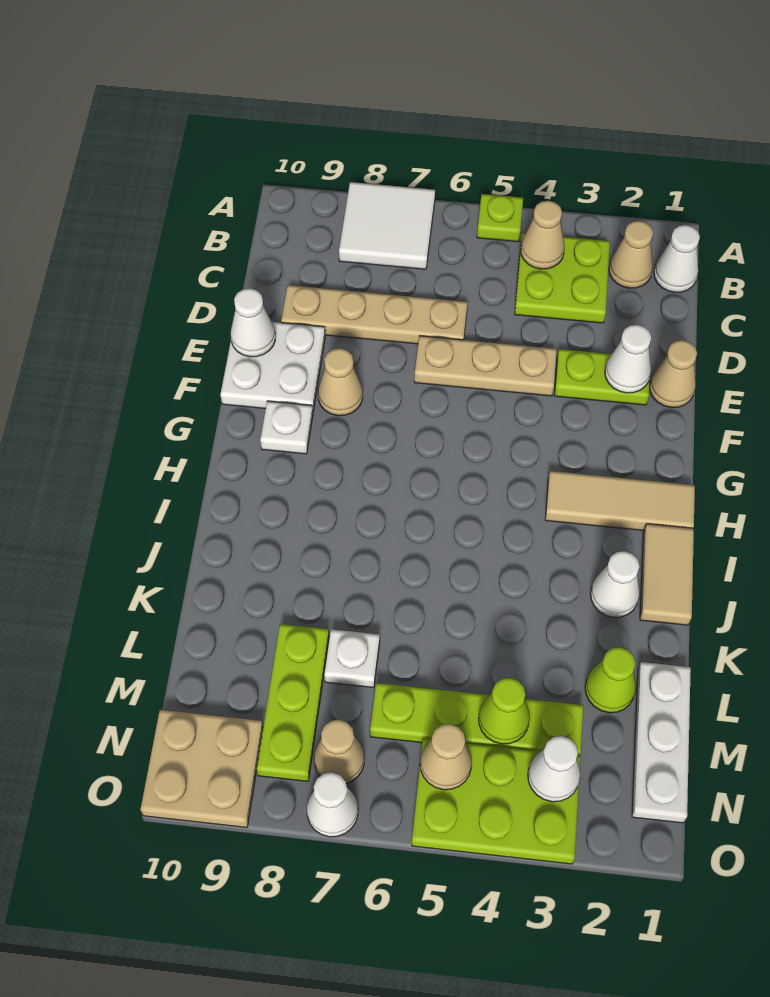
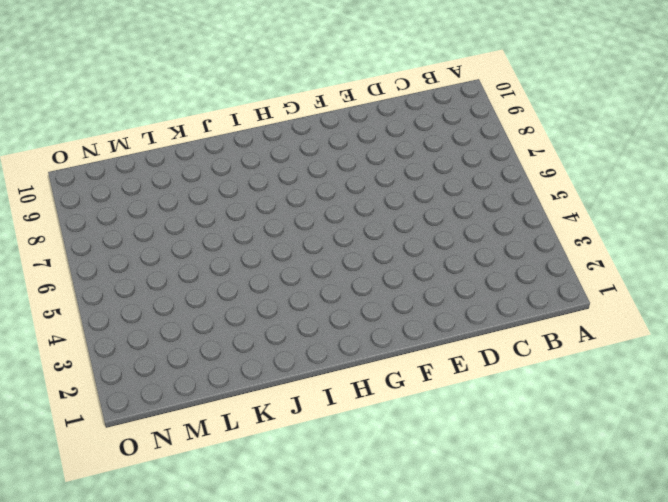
none -> lime plate A5 level 1
none -> white tile A7:B8 level 1
none -> white cone B1 level 1
none -> tan cone B2 level 1

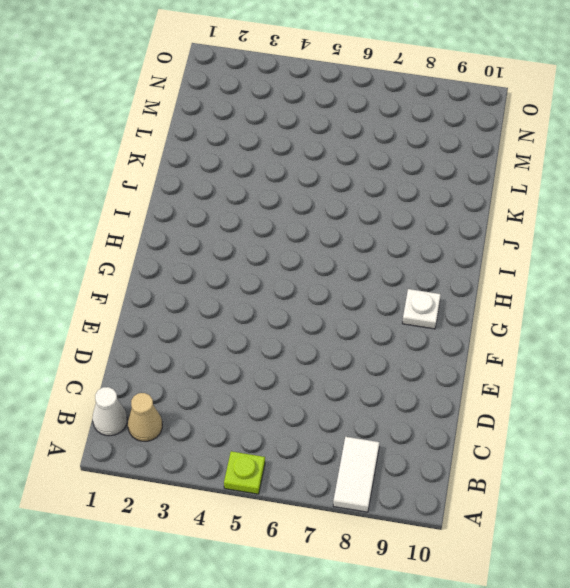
white tile A8:B8 level 1 -> white tile A7:B8 level 1
none -> lime plate B3:C4 level 1
none -> tan plate D6:D9 level 1
none -> tan cone E1 level 1
none -> lime plate E2:E3 level 1

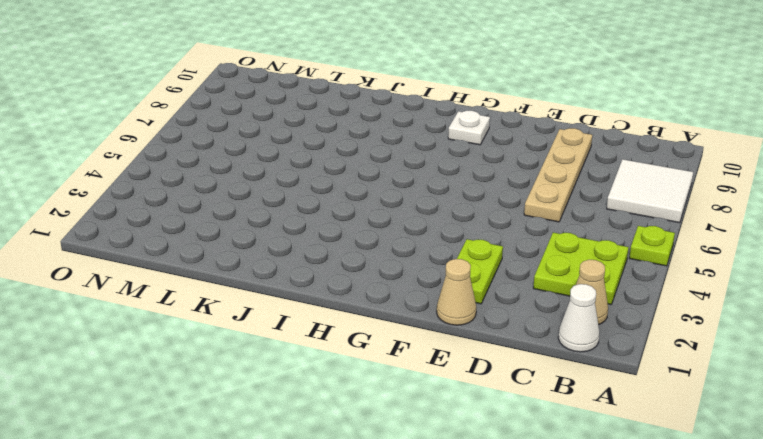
none -> tan plate E4:E6 level 1
none -> white plate E9:F10 level 1
none -> tan cone F8 level 1
none -> tan tile H1:H3 level 1

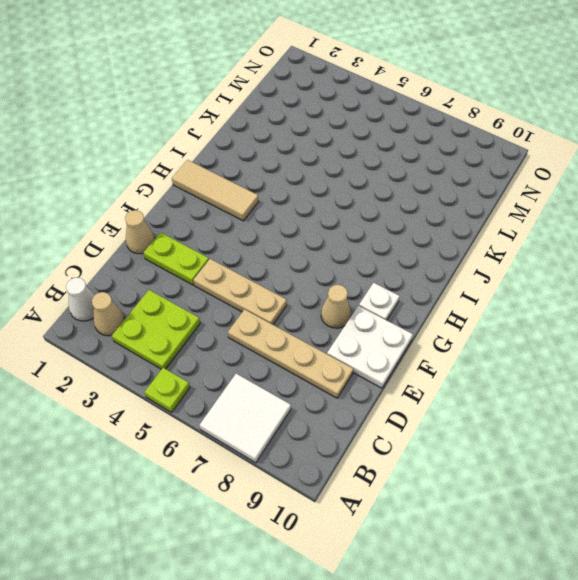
none -> tan tile I1:J1 level 1
none -> white cone J2 level 1
none -> white plate L1:N1 level 1
none -> lime cone L2 level 1

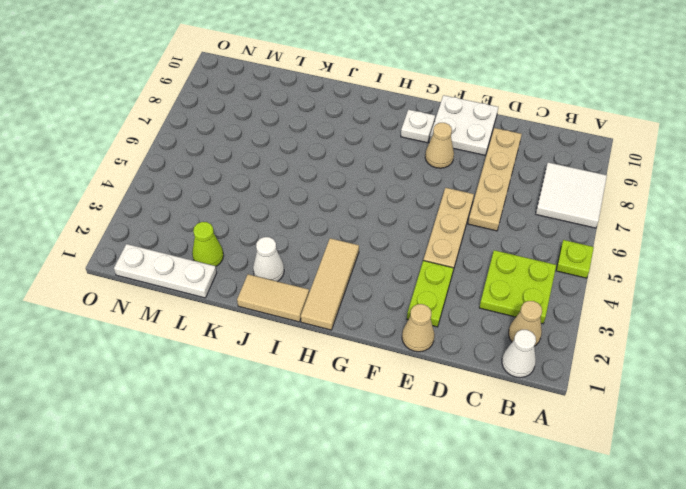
none -> white plate L7 level 1
none -> lime plate L8:N8 level 1
none -> lime plate M3:M6 level 1
none -> lime plate N3:O5 level 1

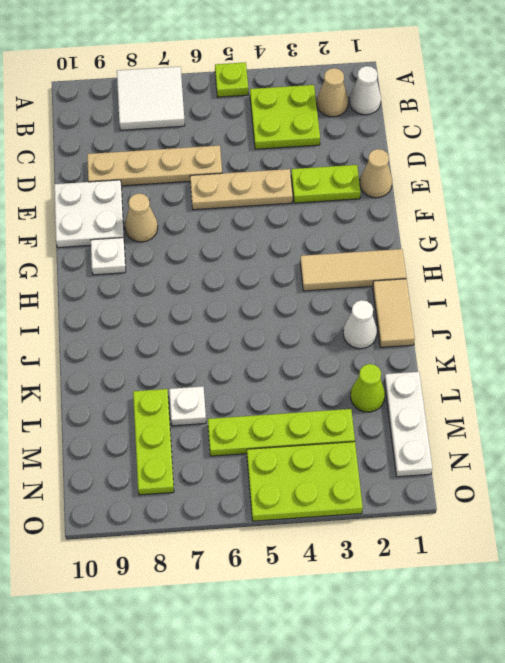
none -> tan cone N7 level 1
none -> tan plate N9:O10 level 1
none -> white cone O7 level 1
none -> tan cone B4 level 2

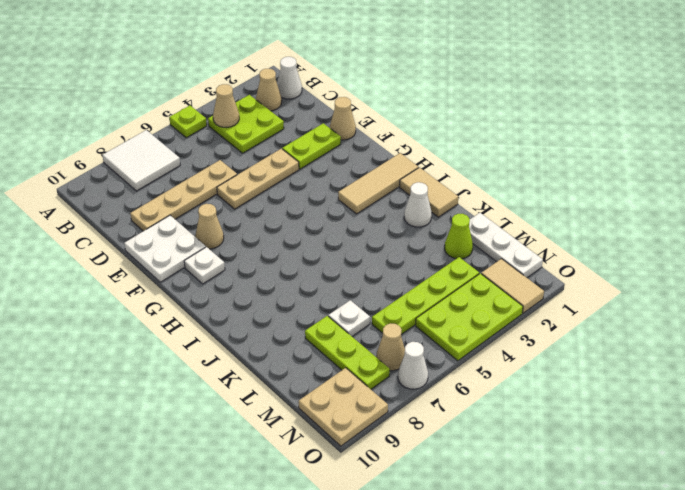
tan tile N2:O2 level 1 -> none
none -> white cone E2 level 2
none -> white cone E10 level 2
none -> lime cone M4 level 2
none -> white cone N3 level 2

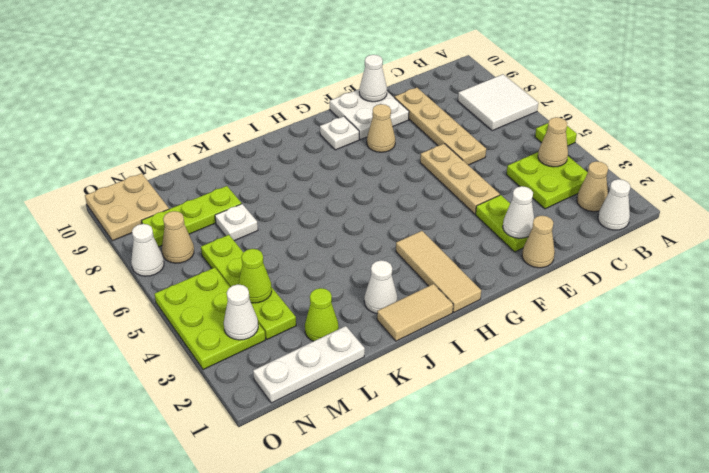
none -> tan cone N5 level 2

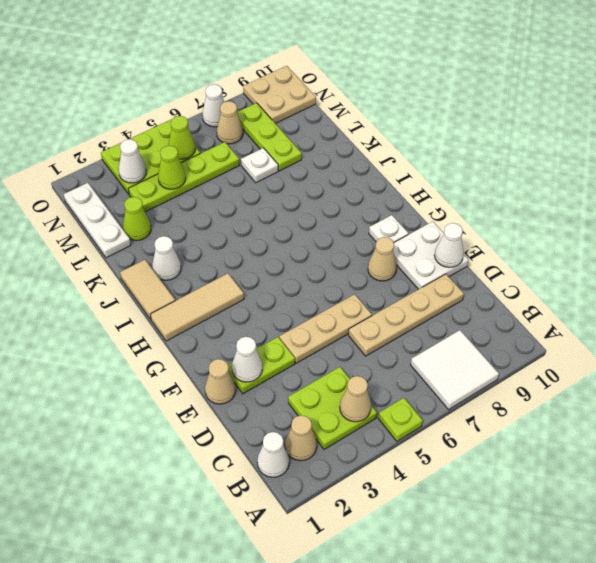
lime cone N5 level 2 -> tan cone N5 level 2

